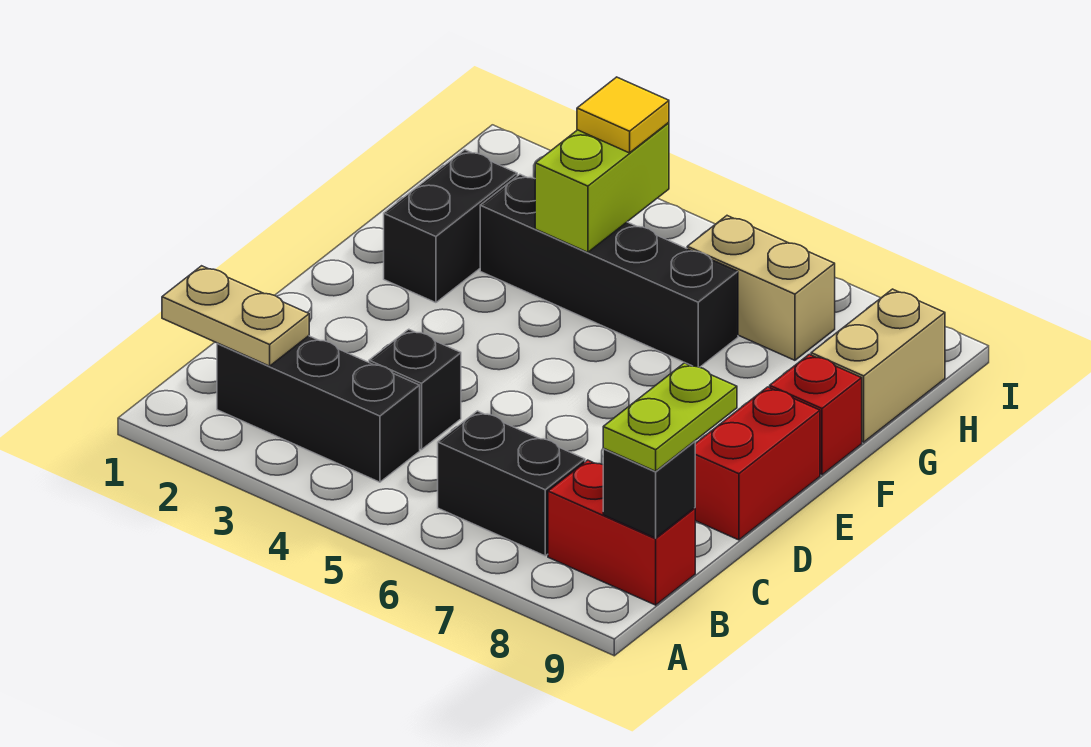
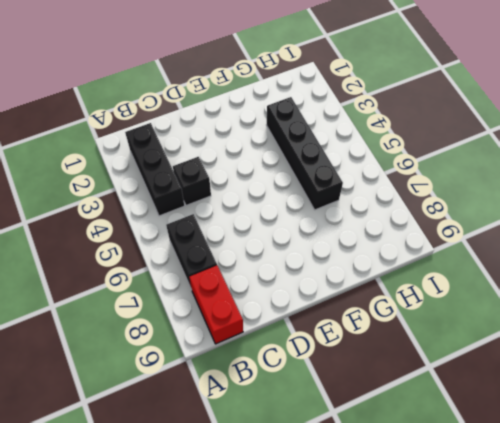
none -> red brick D9:E9 level 1
none -> black brick F2:G2 level 1
none -> red brick F9 level 1

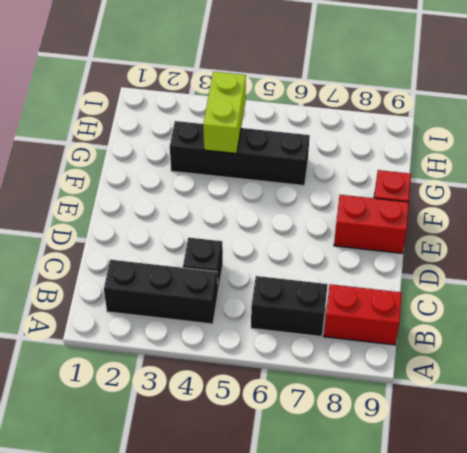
red brick E8:E9 level 1 -> red brick D9:E9 level 1
none -> black brick F2:G2 level 1
none -> tan brick G9:H9 level 1
none -> tan brick H6:H7 level 1

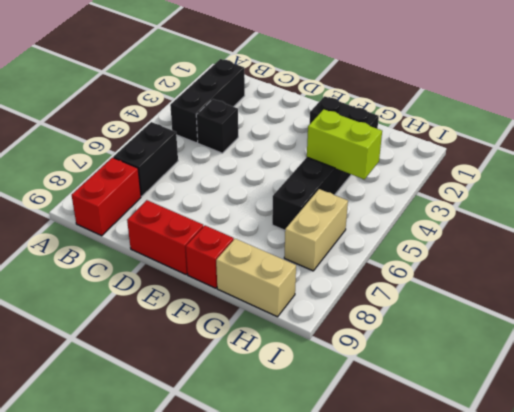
none -> tan plate B1:B2 level 2
none -> black brick B9 level 2
none -> lime plate B9:C9 level 3

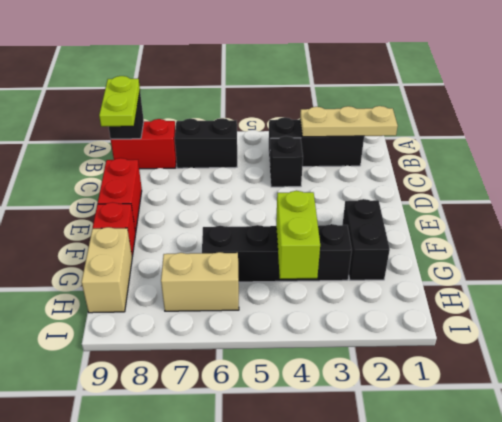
tan plate B1:B3 level 2 -> tan plate B1:B2 level 2
none -> yellow tile H4 level 3

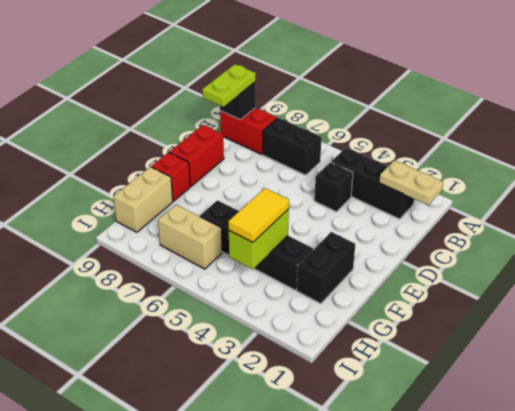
yellow tile G4:H4 level 3 -> yellow tile H4 level 3

